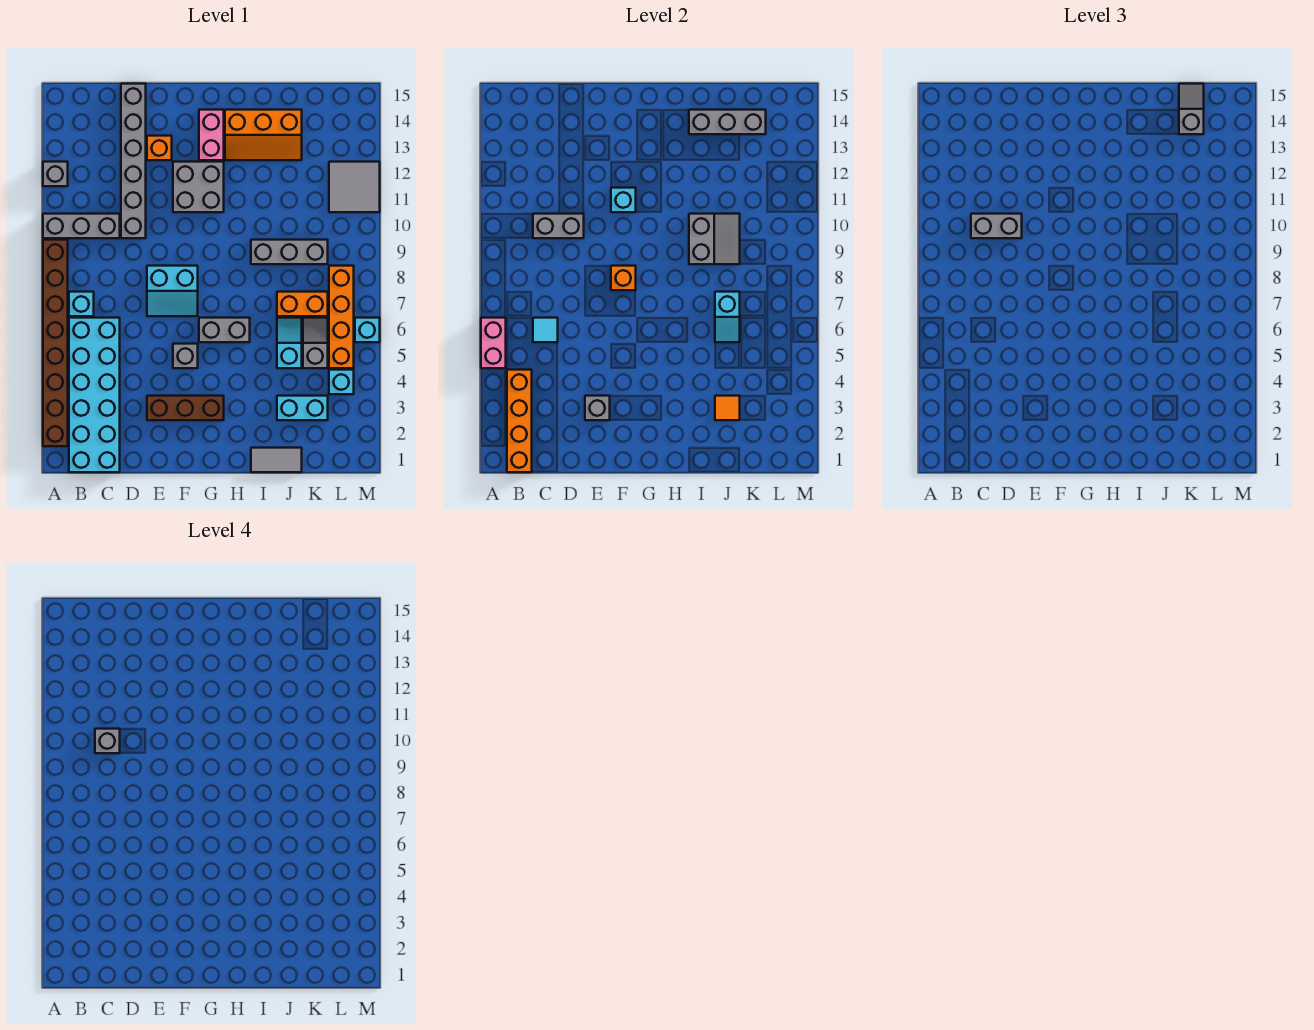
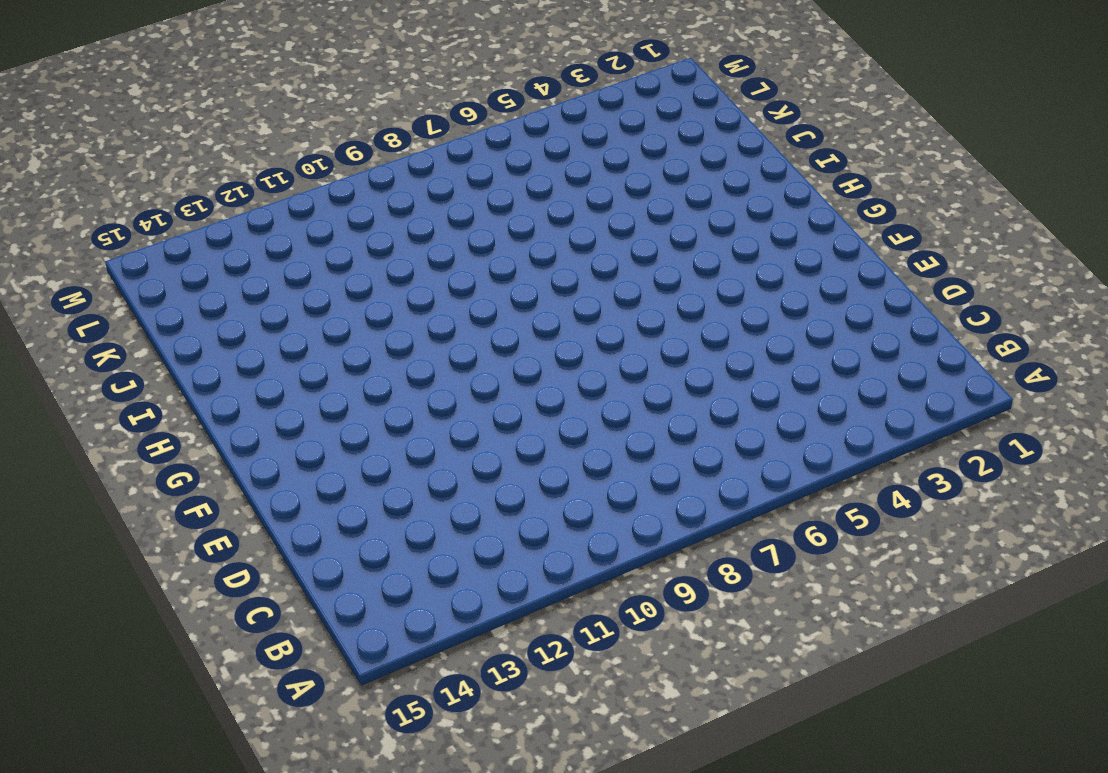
none -> brown brick A2:A9 level 1
none -> grey brick A10:C10 level 1
none -> grey brick A12 level 1
none -> cyan brick B1:C6 level 1

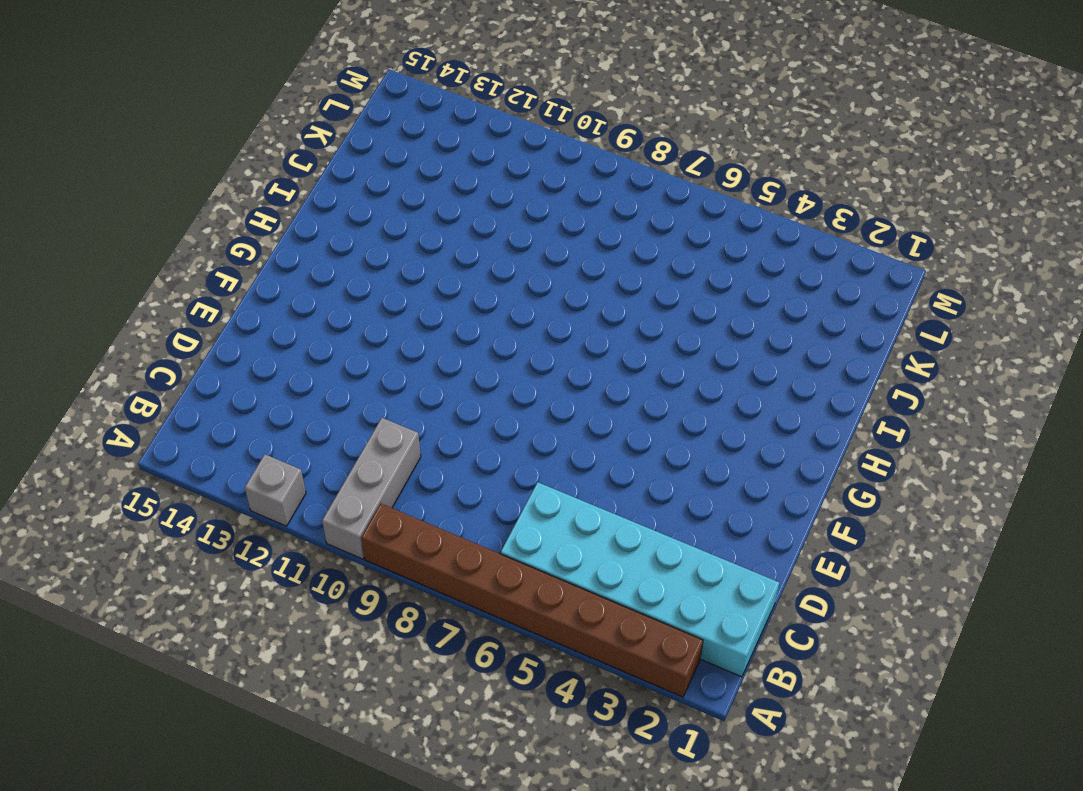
none -> cyan brick B7 level 1
none -> grey brick D10:D15 level 1
none -> brown brick E3:G3 level 1
none -> cyan slope E7:F8 level 1 top 8

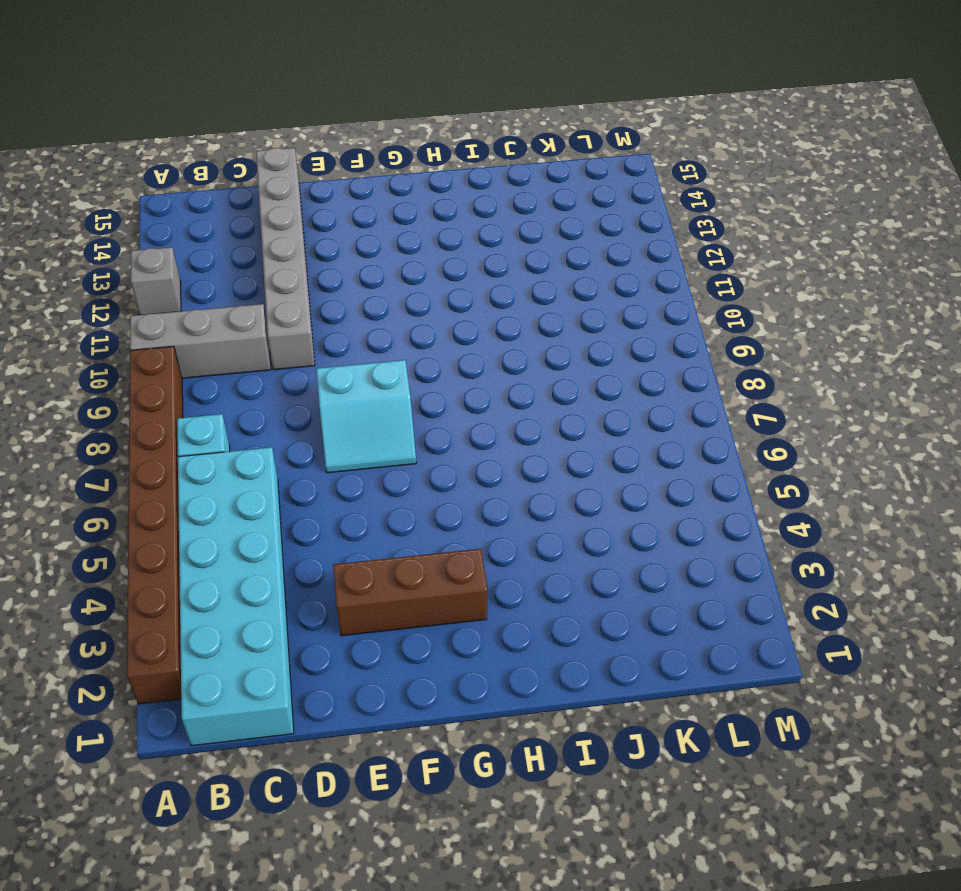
none -> orange brick E13 level 1
none -> grey brick F5 level 1
none -> grey brick F11:G12 level 1
none -> grey brick G6:H6 level 1

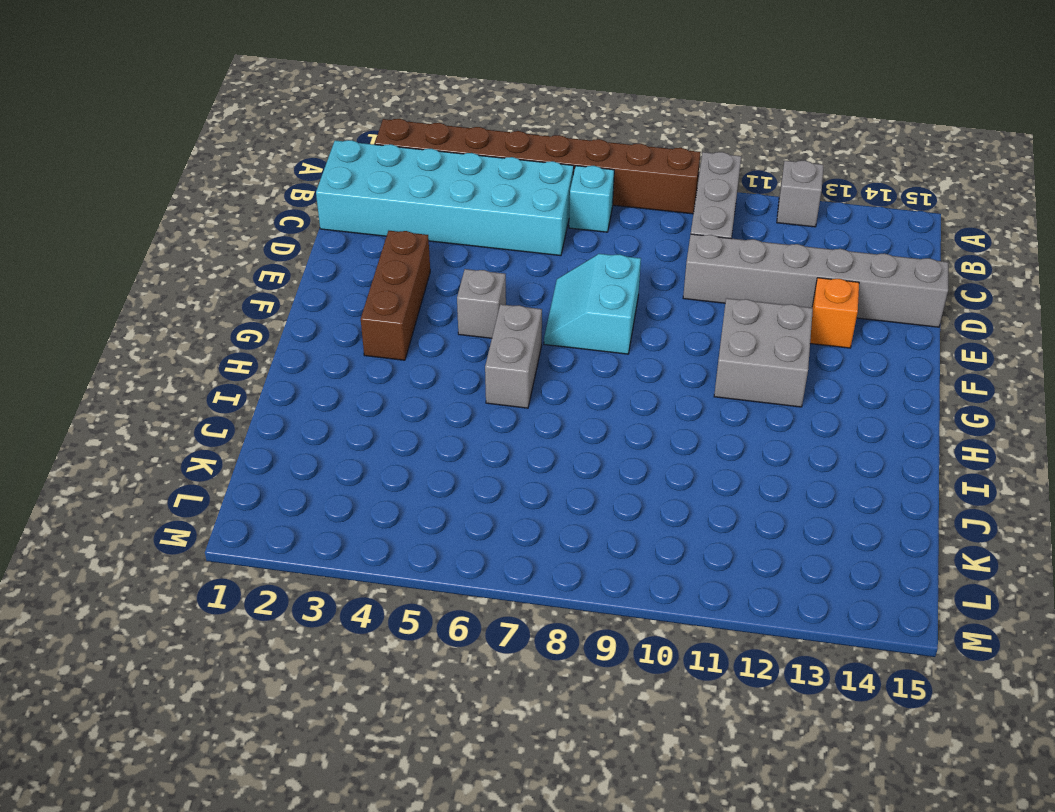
none -> pink brick G13:G14 level 1
none -> orange slope H13:J14 level 1 top 14
none -> grey tile I1:J1 level 1
none -> grey brick I9:K9 level 1

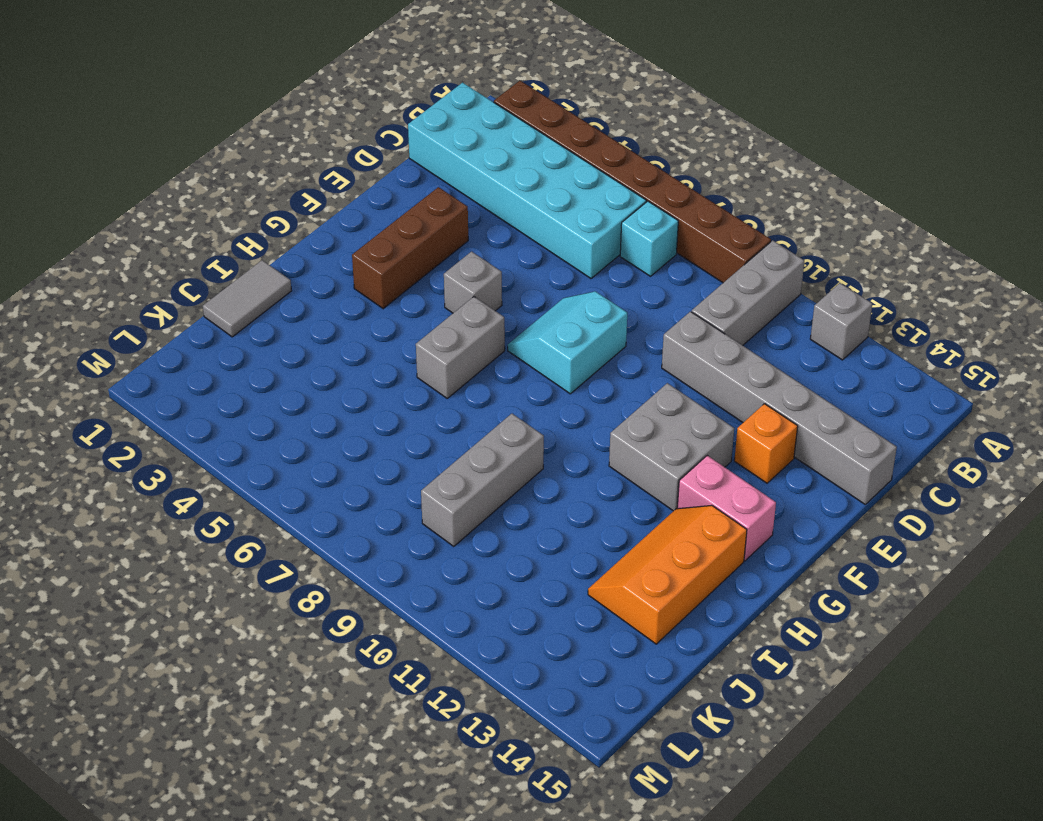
none -> cyan brick J3:K3 level 1
none -> cyan slope J5:J6 level 1 top 5
none -> orange brick J7:K7 level 1
none -> grey slope K5:K6 level 1 top 5

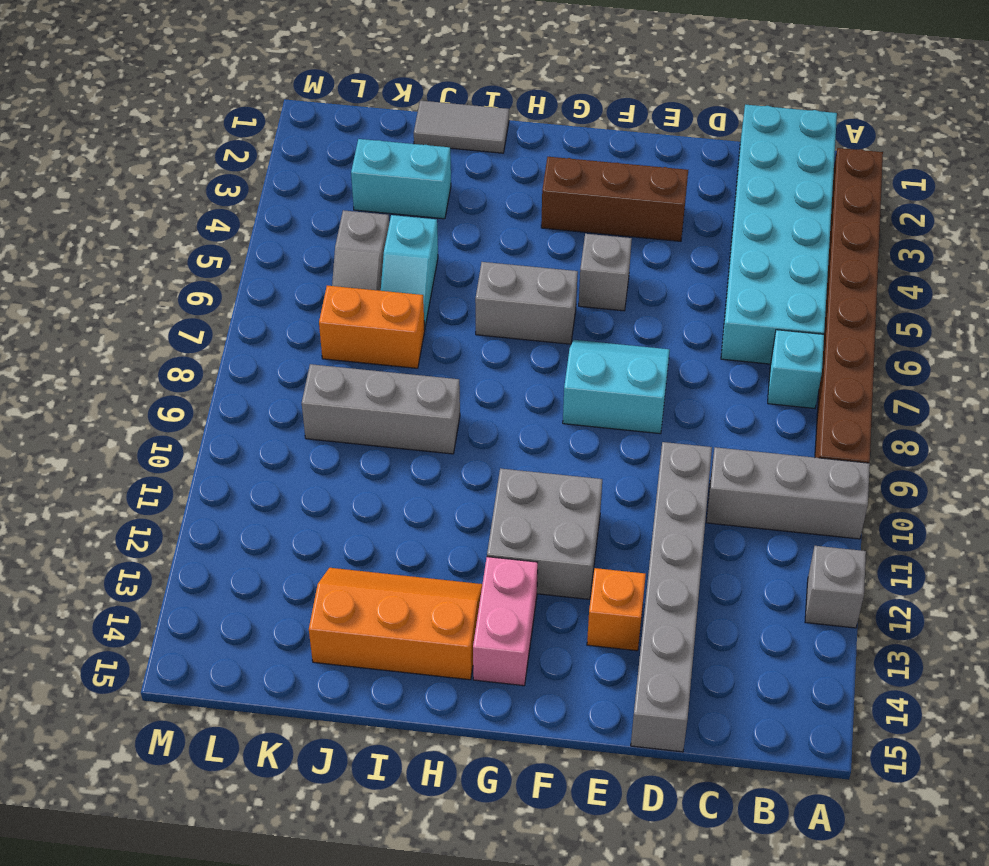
none -> cyan brick L4 level 1
none -> orange brick L5:L8 level 1
none -> grey tile L11:M12 level 1
none -> cyan brick M6 level 1

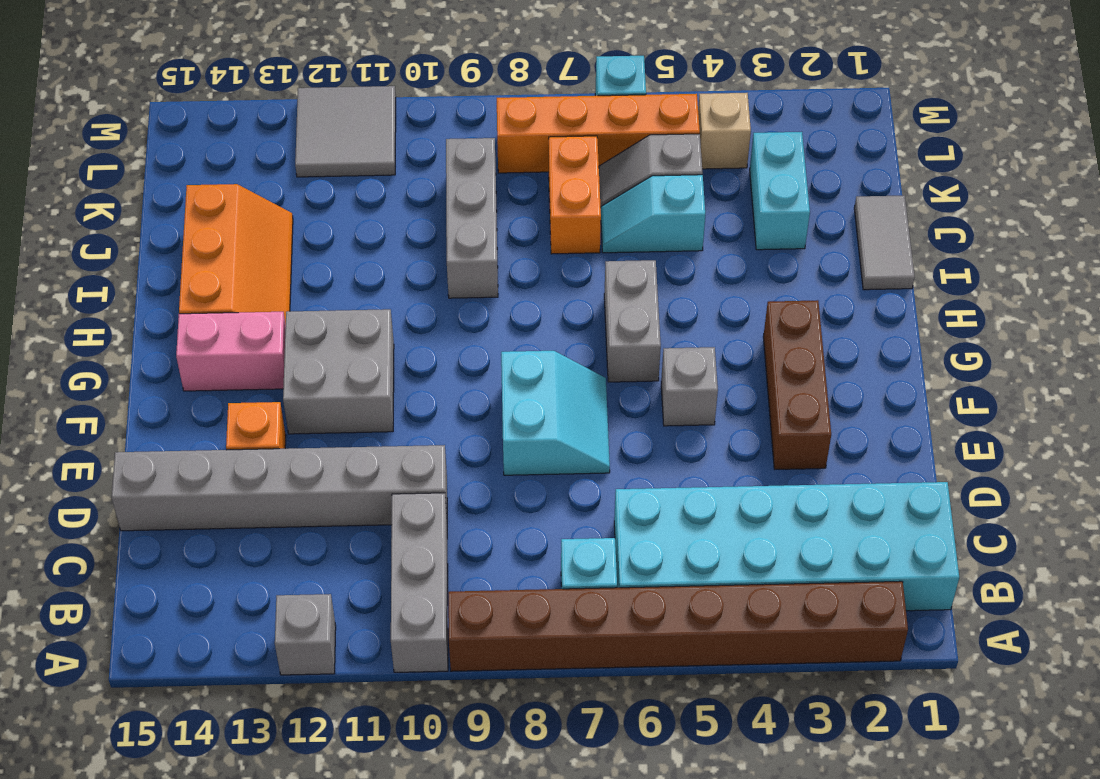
tan brick L4 level 1 -> cyan brick L4 level 1
none -> pink brick A5:A6 level 2
none -> orange brick B1:B4 level 2
none -> cyan tile C6 level 2
none -> grey brick C10:D10 level 2

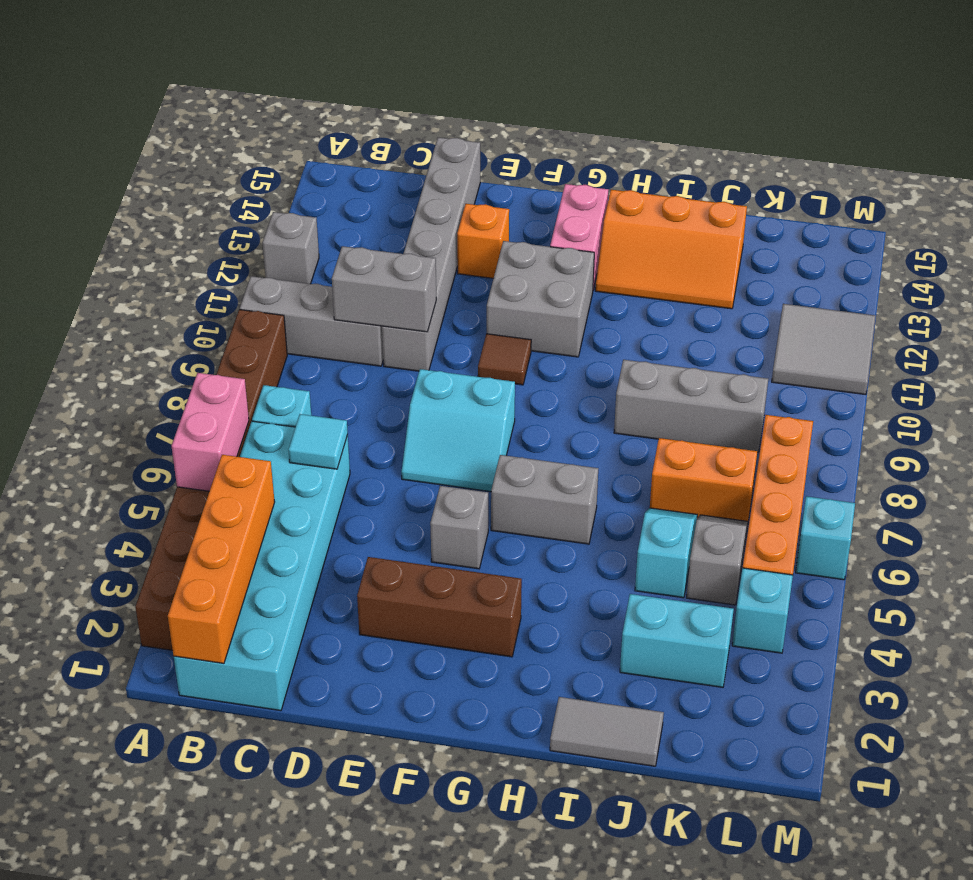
brown tile F10 level 1 -> none
none -> grey brick E3 level 2
none -> orange brick F8 level 2
none -> cyan brick F11 level 2
none -> grey slope I9:J10 level 2 top I

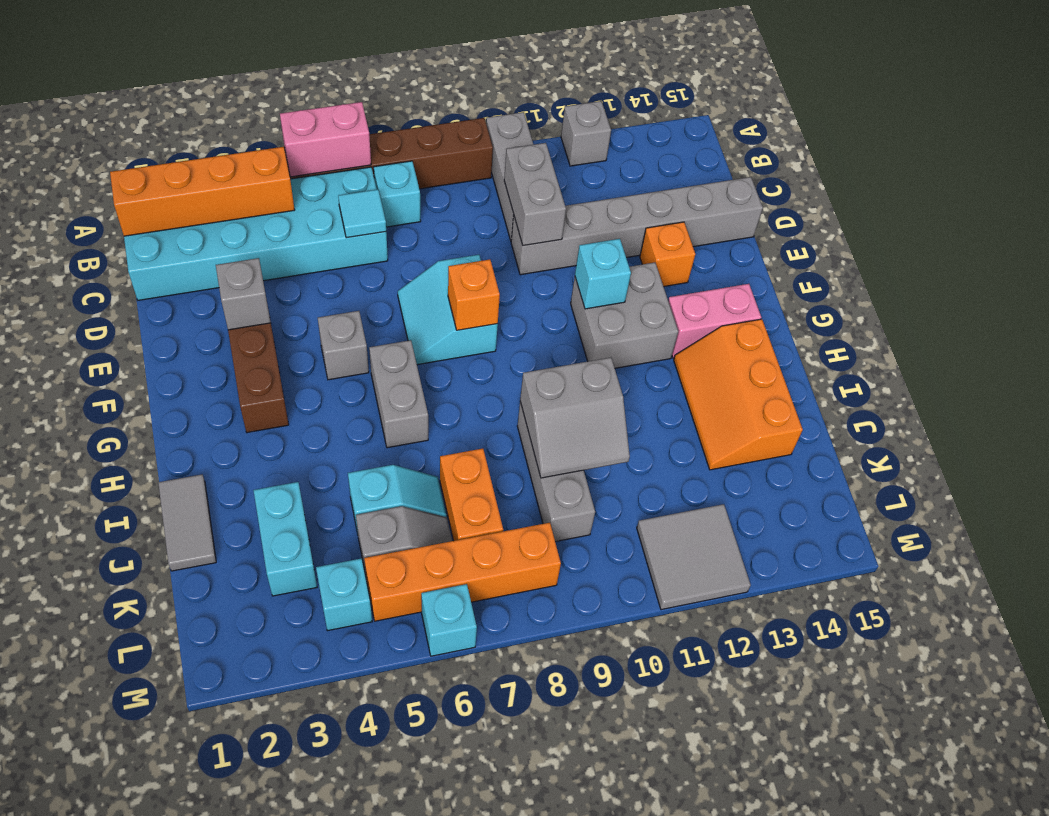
none -> grey brick I14:K14 level 2
none -> orange tile J3 level 2
none -> cyan slope J6:J7 level 2 top 7
none -> grey brick C10:D10 level 3

